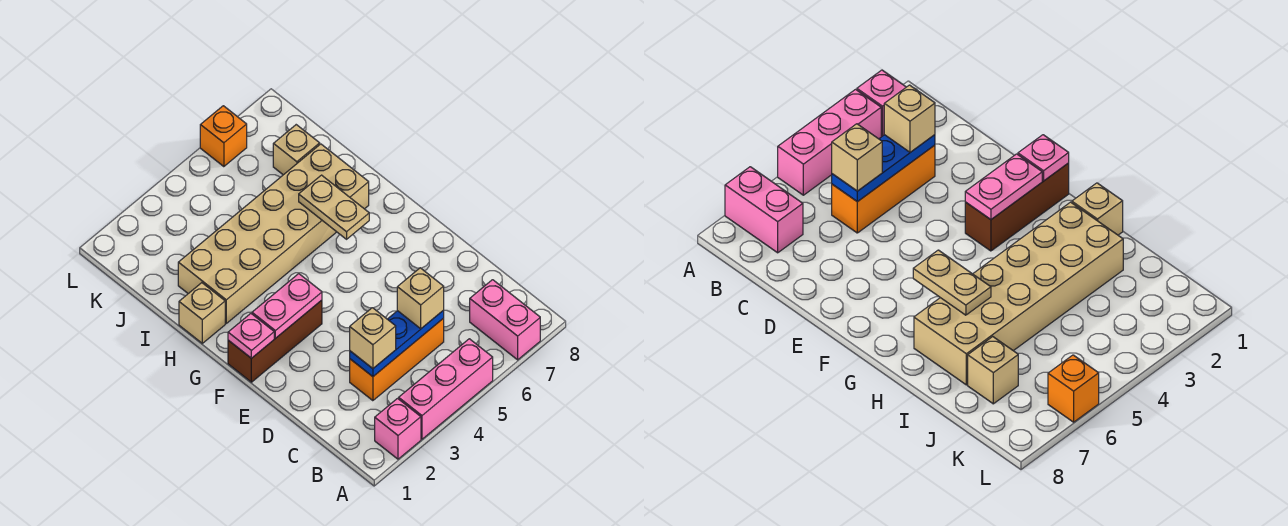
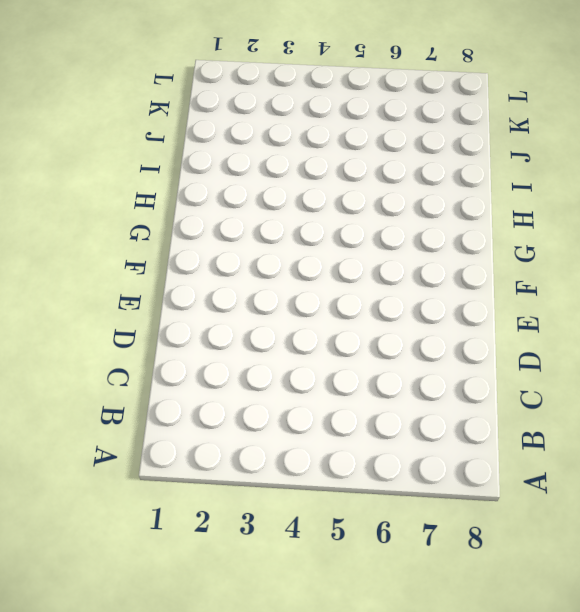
none -> pink brick A2 level 1
none -> pink brick A3:A5 level 1
none -> pink brick A7:B7 level 1

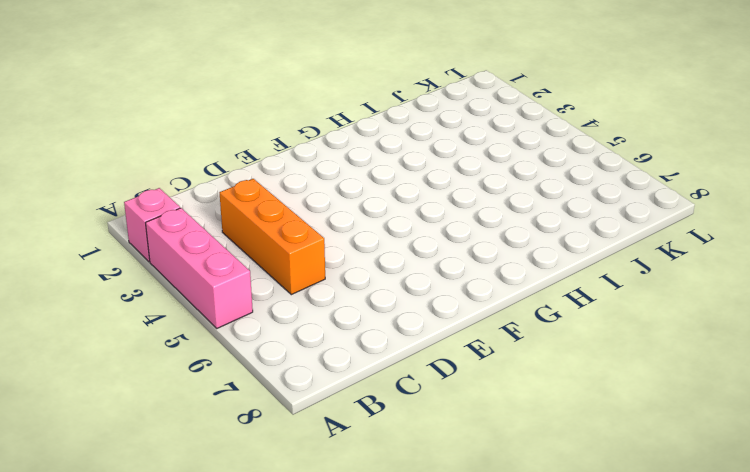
none -> pink brick A7:B7 level 1
none -> brown brick F1:F3 level 1
none -> tan brick H1 level 1

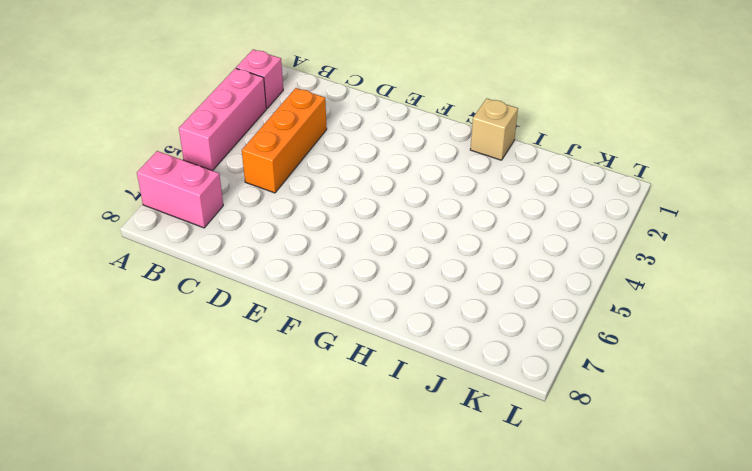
none -> brown brick F1:F3 level 1
none -> tan brick H2:I7 level 1
none -> tan brick J7 level 1

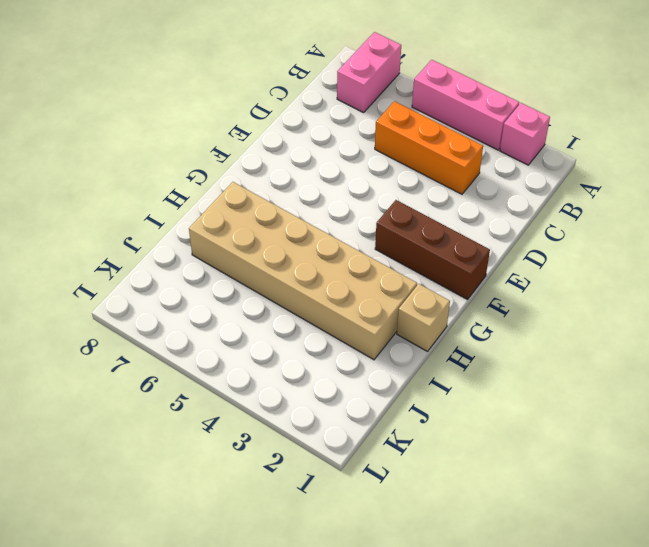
none -> tan brick J7 level 1
none -> orange brick L6 level 1
none -> blue plate C3:C5 level 2

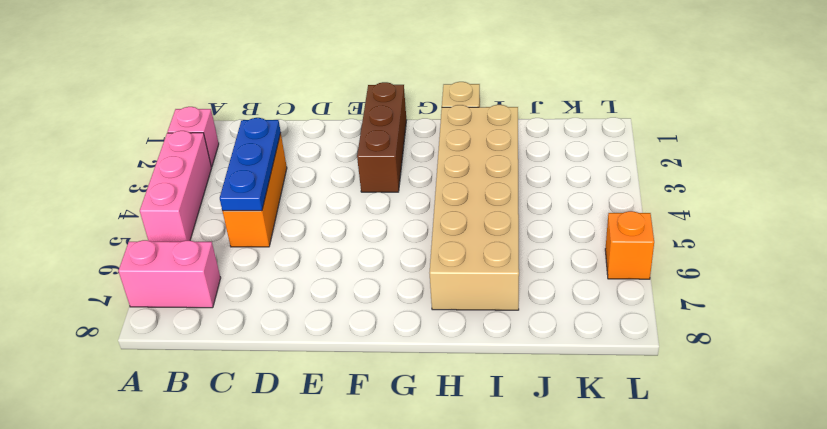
none -> tan brick J7 level 1
none -> pink plate F1 level 2
none -> pink plate F2:F3 level 2

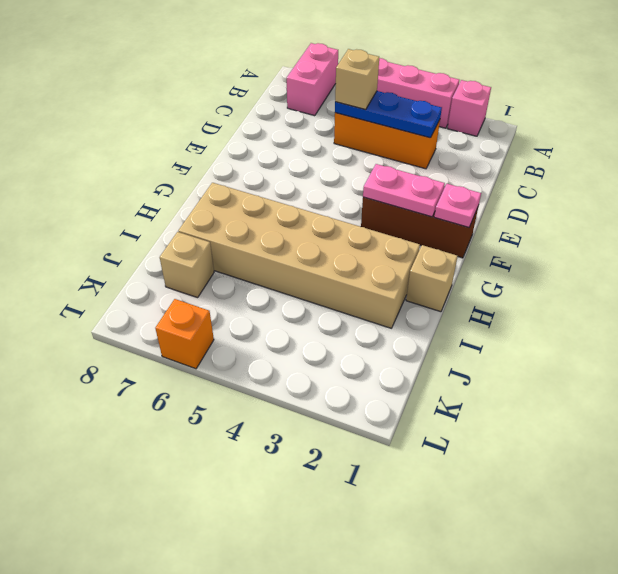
none -> tan plate G6:H6 level 2
none -> tan brick C3 level 3

